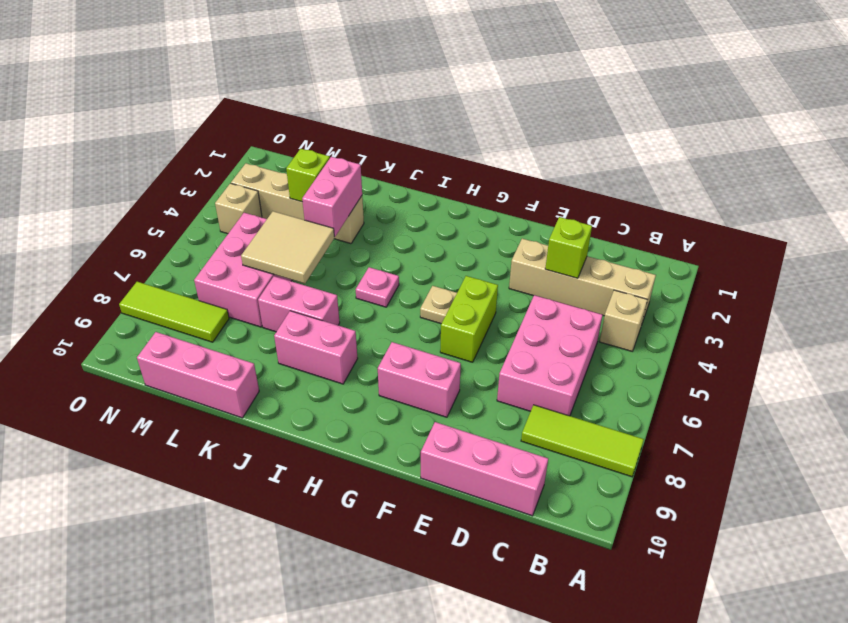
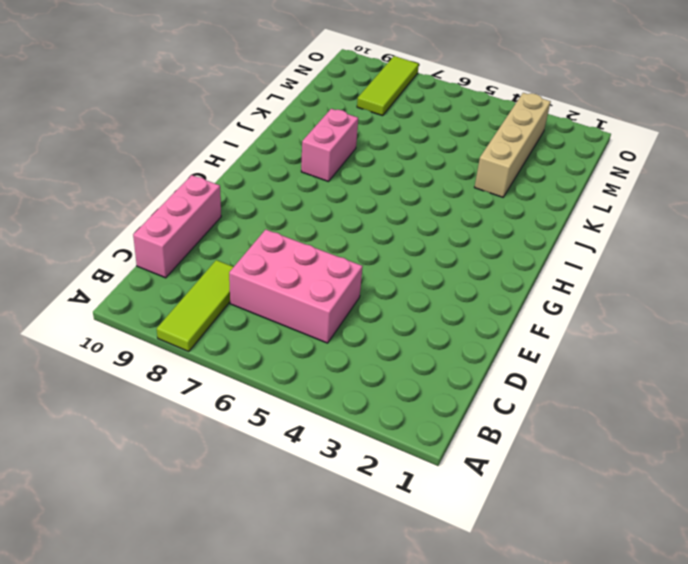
none -> tan brick B3:E3 level 1
none -> tan brick B4 level 1
none -> lime brick F5:F6 level 1

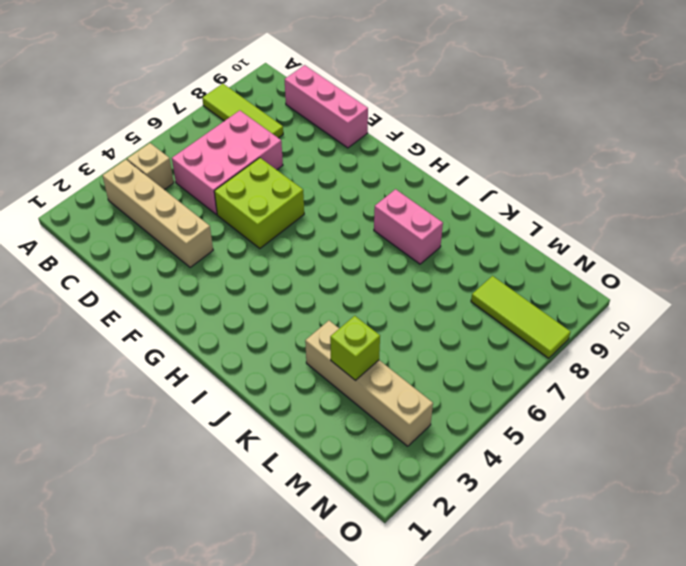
lime brick E5:F6 level 1 -> lime brick F5:F6 level 1
none -> pink brick F8:G8 level 1
none -> tan plate G5 level 1
none -> pink plate I5 level 1

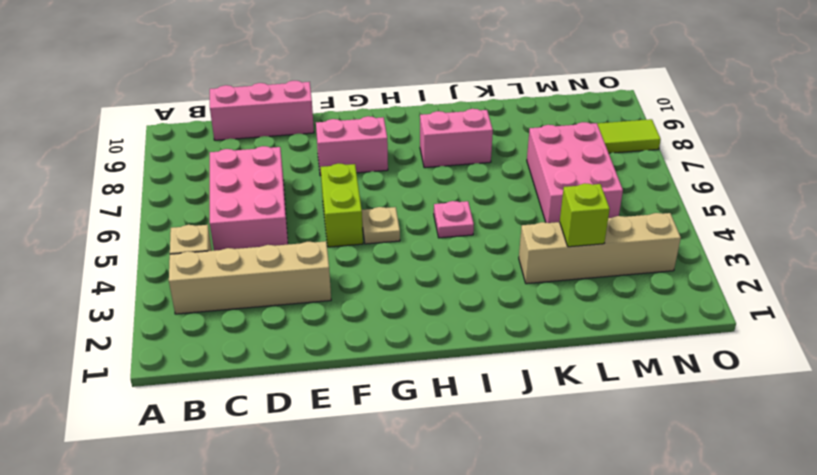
none -> lime tile A8:C8 level 1
none -> pink brick J7:K7 level 1
none -> pink brick K10:M10 level 1

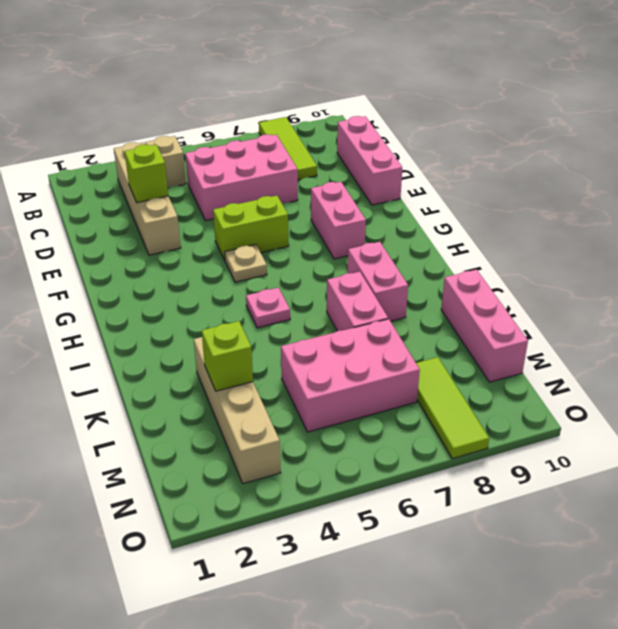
none -> tan brick N4 level 1
none -> pink brick K3:K4 level 2
none -> tan tile K5:L6 level 2

